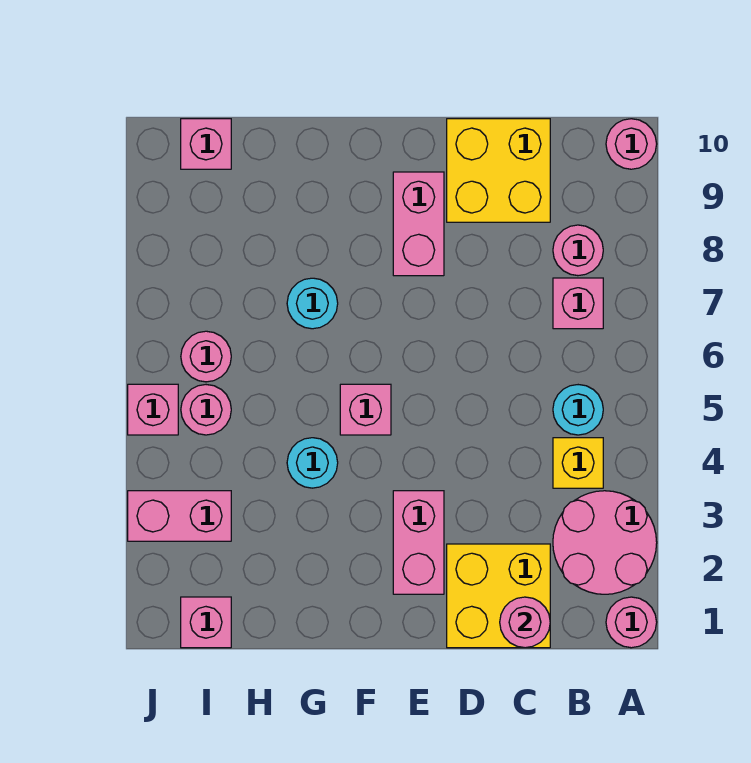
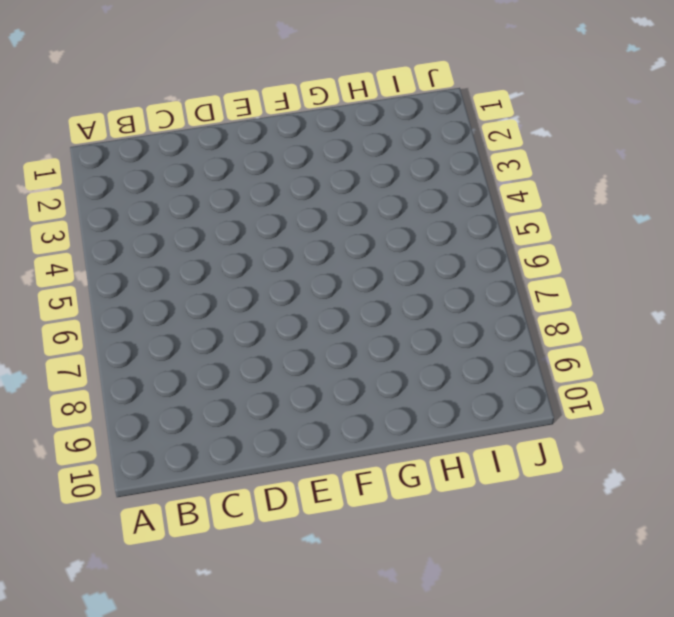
none -> pink round brick A1 level 1
none -> pink round brick A2:B3 level 1
none -> pink round brick A10 level 1

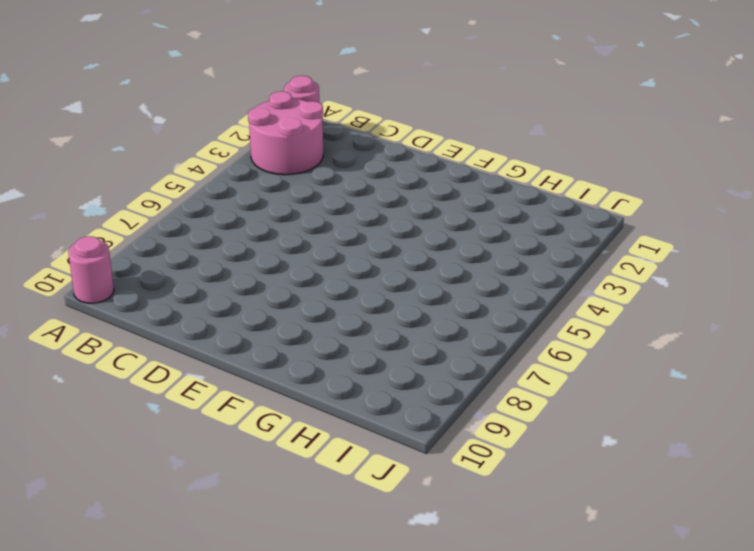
none -> yellow brick B4 level 1
none -> cyan round brick B5 level 1
none -> pink brick B7 level 1

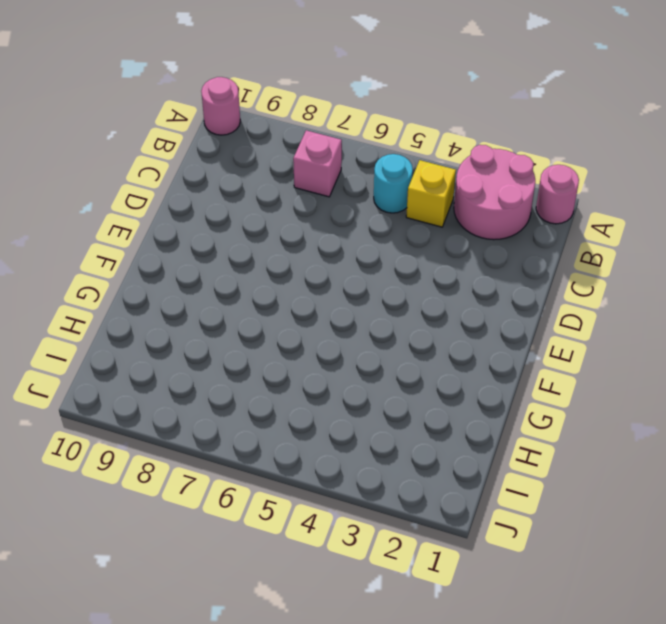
none -> pink round brick B8 level 1
none -> yellow brick C1:D2 level 1
none -> yellow brick C9:D10 level 1

